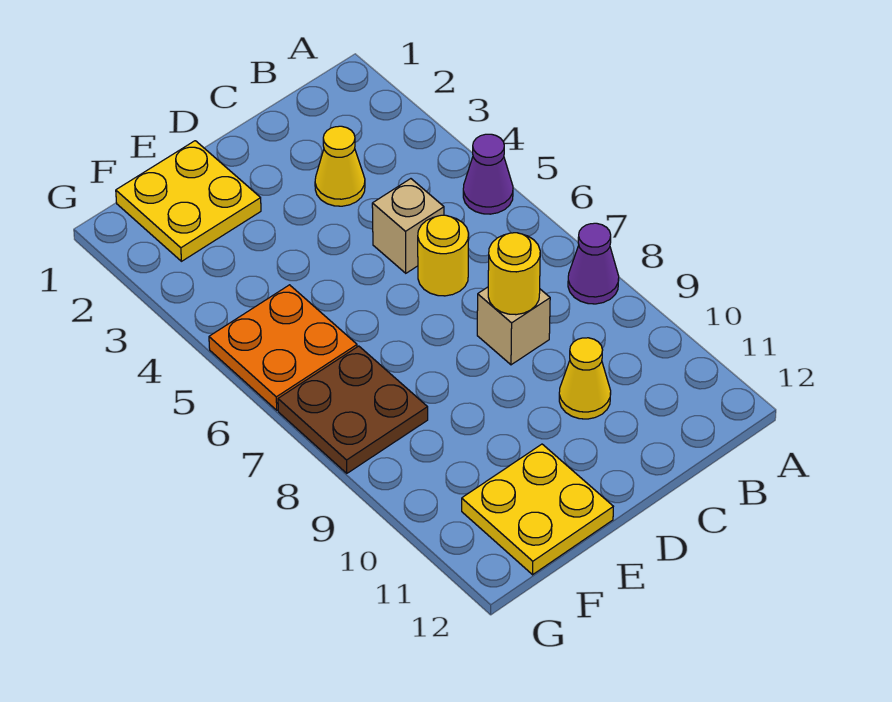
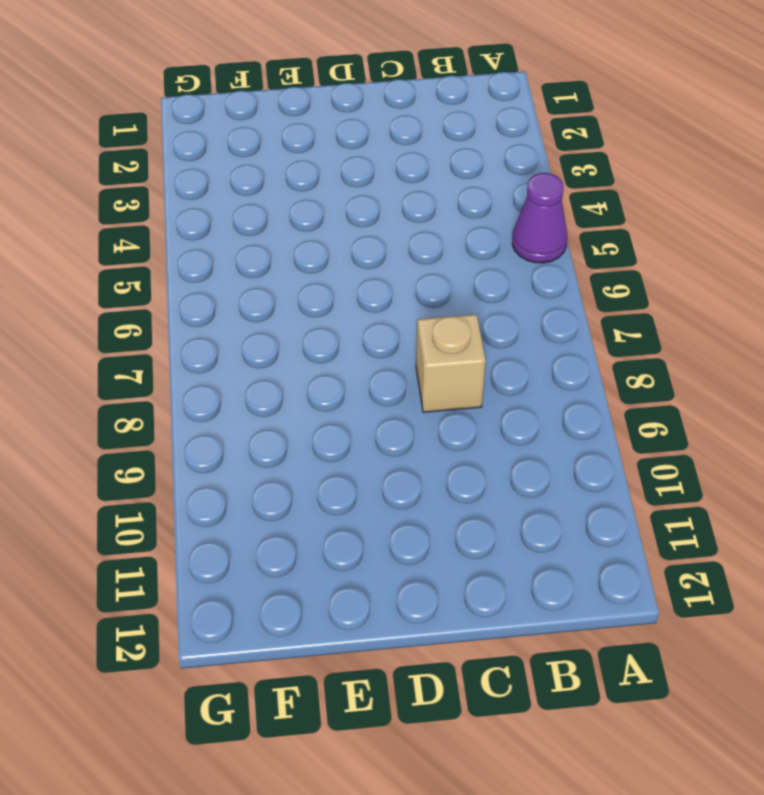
none -> purple cone A8 level 1
none -> yellow cone C3 level 1
none -> tan brick C5 level 1

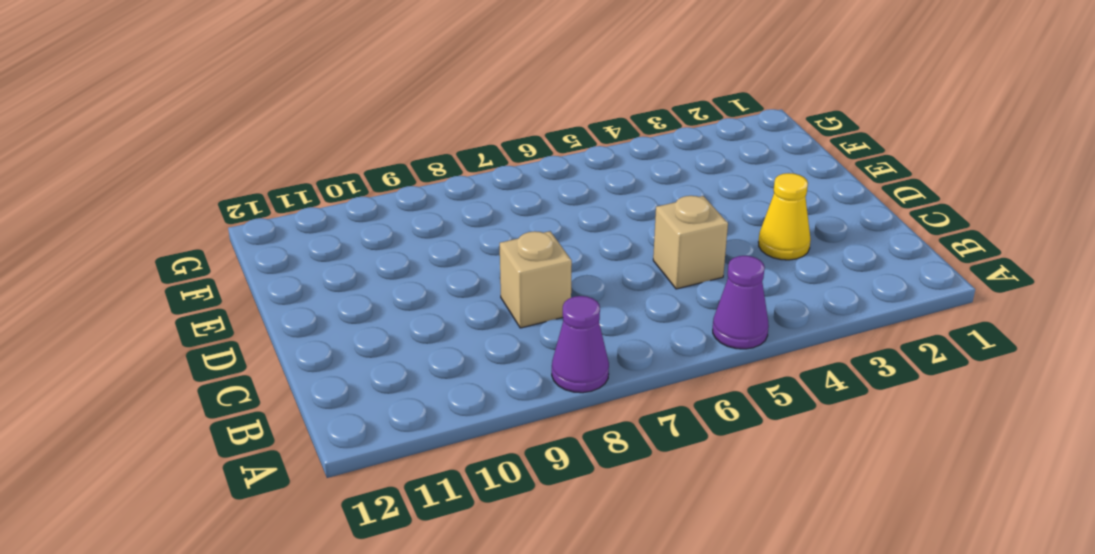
none -> yellow round brick C6 level 1
none -> yellow cone C10 level 1
none -> yellow plate E1:F2 level 1

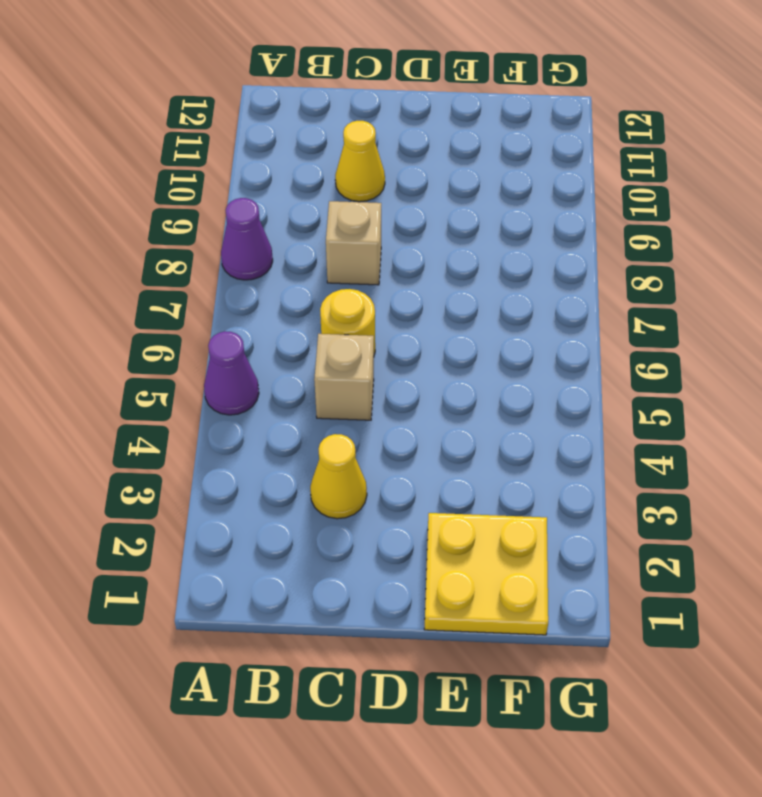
none -> yellow plate E11:F12 level 1
none -> orange plate F5:G6 level 1
none -> brown plate F7:G8 level 1

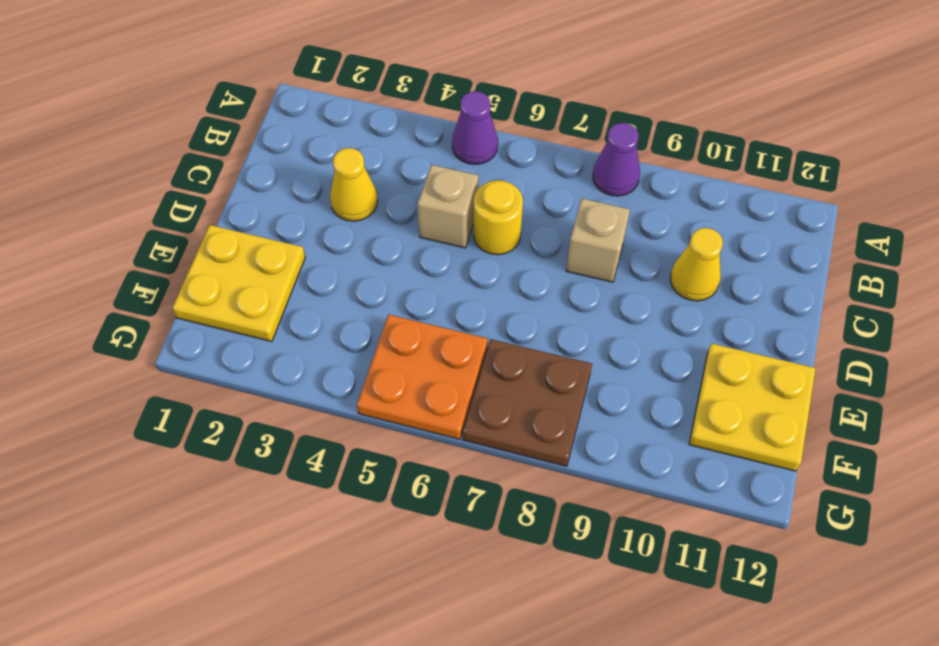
none -> yellow round brick C8 level 2

